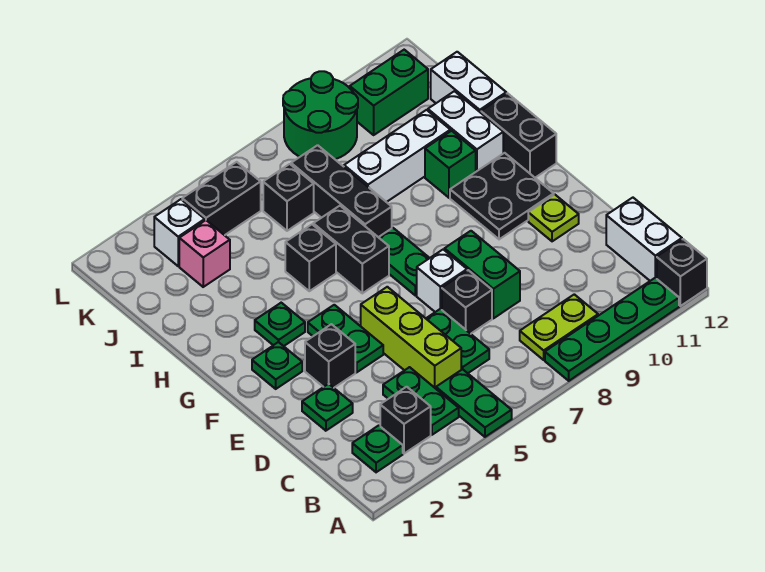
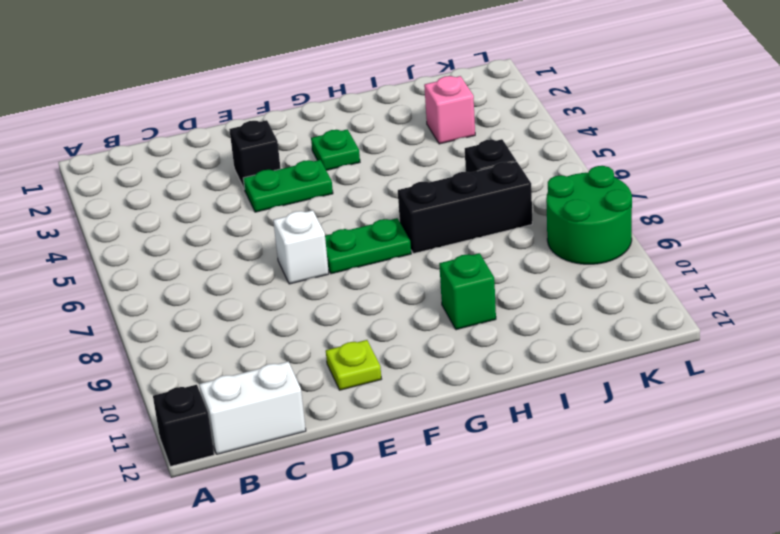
none -> green plate A5:B5 level 1
none -> green plate A8:A11 level 1
none -> green plate B2 level 1
none -> black brick B3 level 1

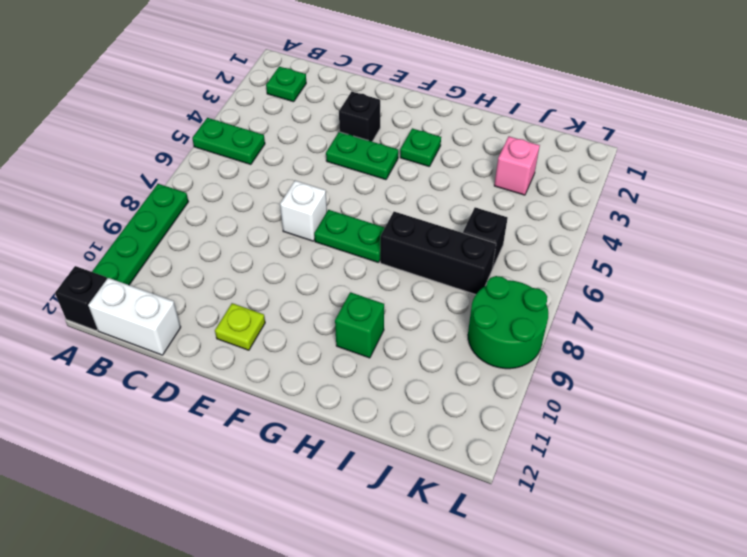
none -> black brick B3 level 1
none -> green plate B4:C4 level 1
none -> lime plate B8:B9 level 1
none -> lime brick C5:E5 level 1

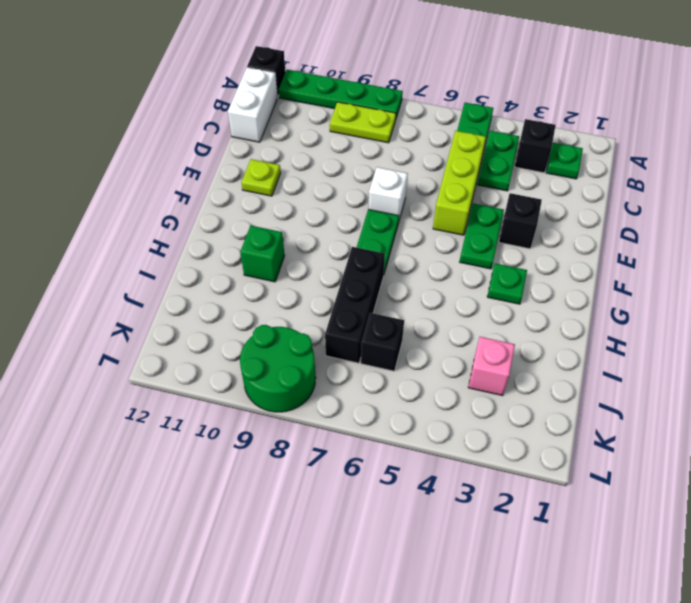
none -> green plate C6:D6 level 1
none -> green plate D2 level 1
none -> black brick D7 level 1
none -> green brick D8:E8 level 1

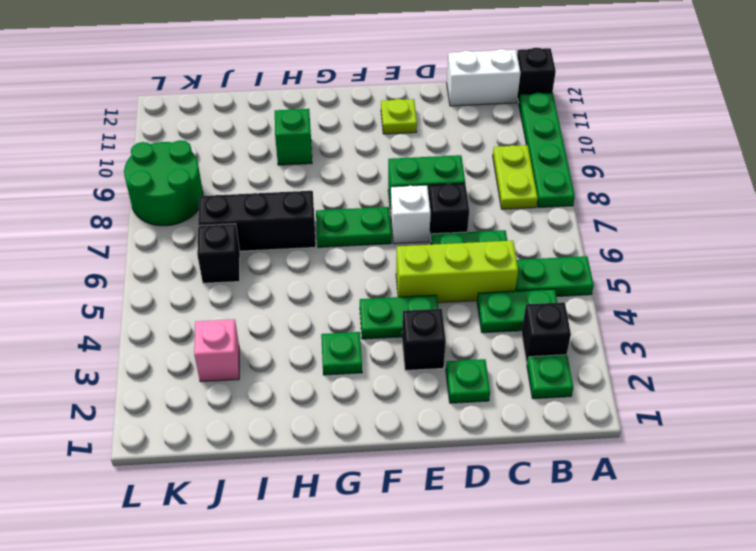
none -> green plate F2 level 1
none -> black plate F10:G11 level 1
none -> black brick G6:H6 level 1
none -> black brick G12:H12 level 1

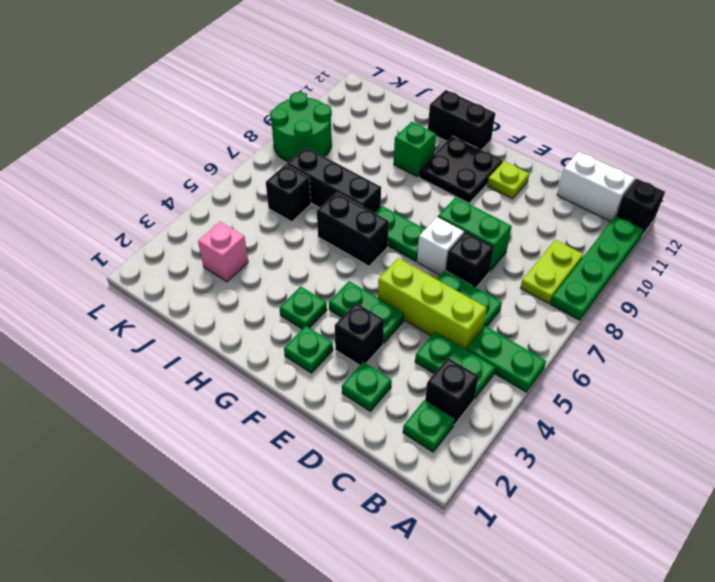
none -> black brick H5 level 1
none -> white brick H11:I11 level 1
none -> white brick I8:I10 level 1
none -> white brick I12:J12 level 1

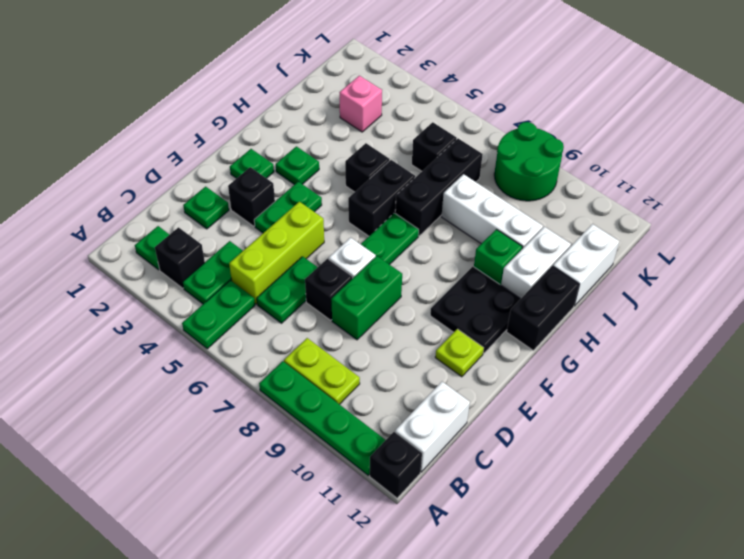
none -> white brick K3 level 1
none -> black brick K4:K5 level 1
none -> green brick K10:K11 level 1

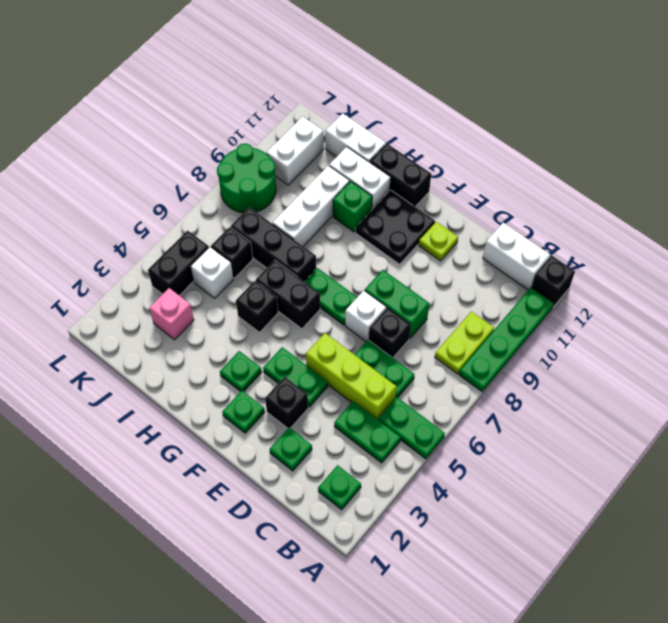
white brick J5 level 1 -> white brick K3 level 1
white brick K10:K11 level 1 -> green brick K10:K11 level 1
none -> black brick B3 level 1

